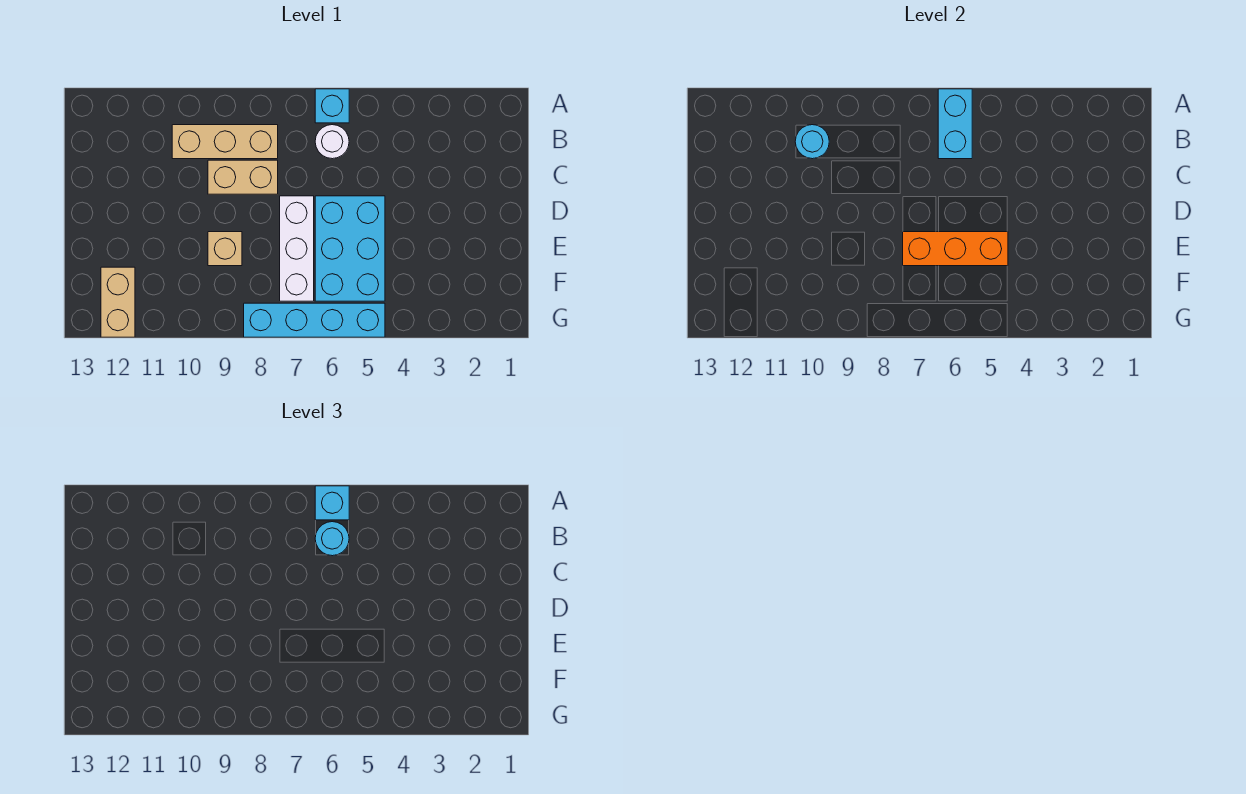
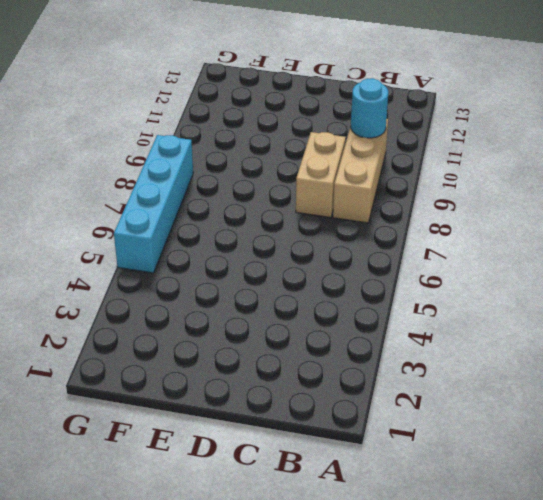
none -> cyan brick A6 level 1
none -> white round brick B6 level 1
none -> cyan brick D5:F6 level 1

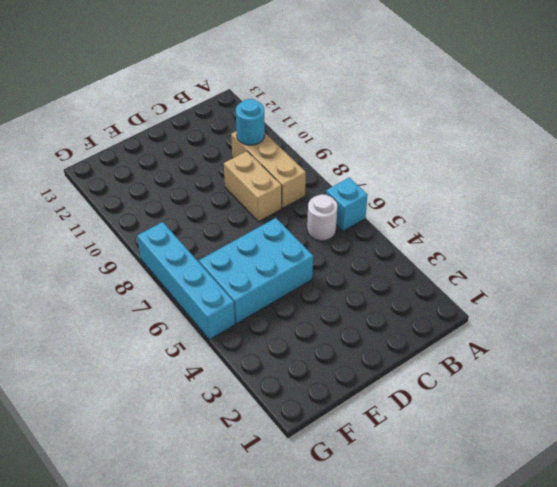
none -> white brick D7:F7 level 1
none -> tan brick E9 level 1
none -> tan brick F12:G12 level 1

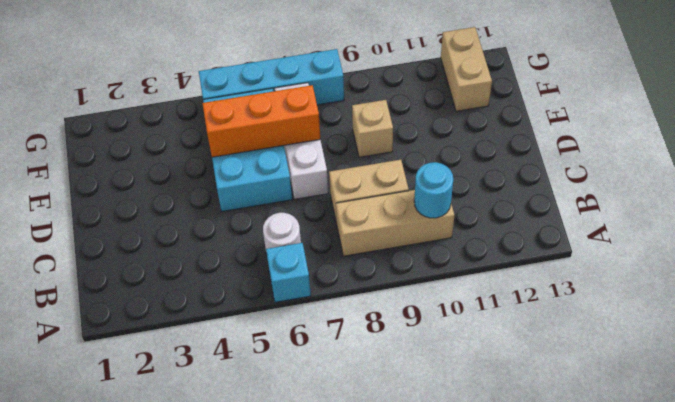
none -> cyan brick A6:B6 level 2
none -> cyan brick A6 level 3
none -> cyan round brick B6 level 3

